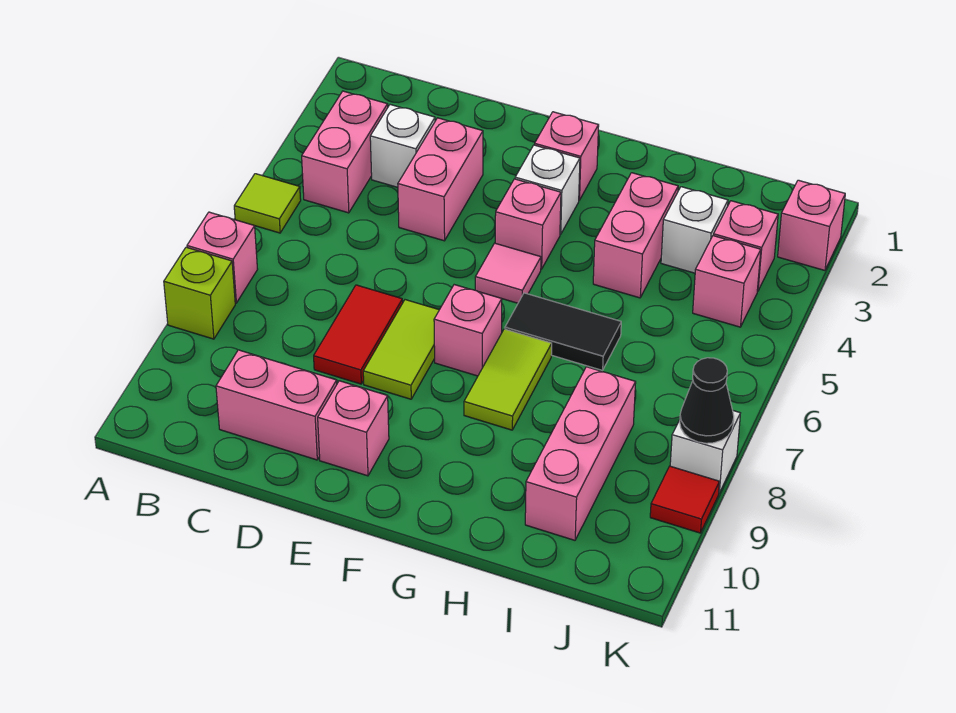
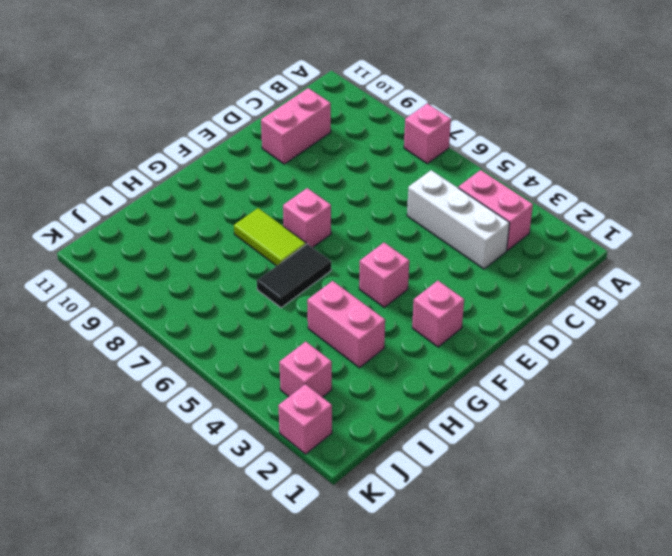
white brick C3:C5 level 1 -> white brick C3 level 1
none -> lime tile A5 level 1
none -> lime brick A8 level 1
none -> pink brick D3:D4 level 1

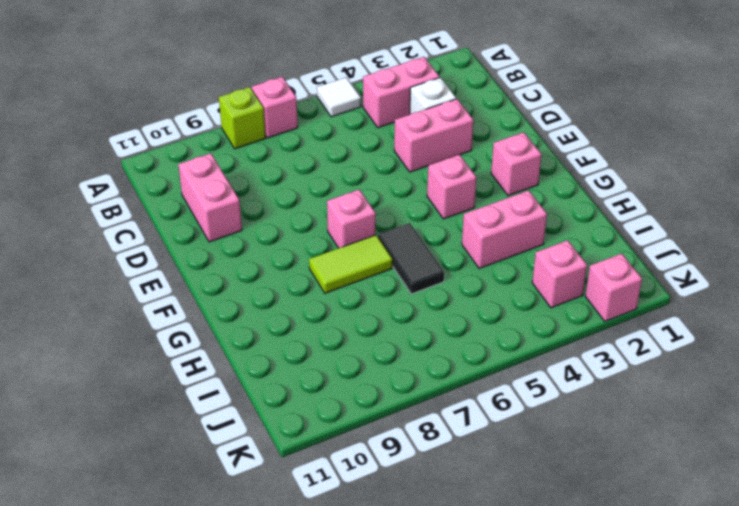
white tile A5 level 1 -> lime tile A5 level 1
none -> red tile D7:D8 level 1
none -> lime tile E7:E8 level 1
none -> pink brick E10 level 1

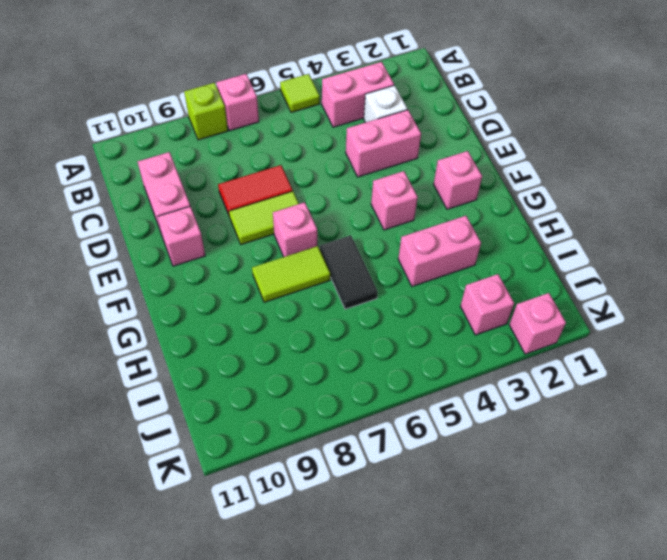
none -> white brick F3 level 1
none -> pink tile F5 level 1
none -> white brick I3 level 1

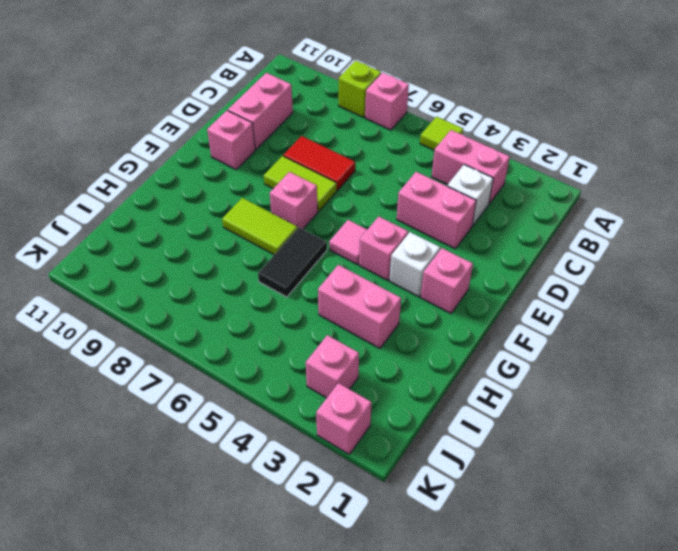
none -> white brick I3 level 1
none -> pink brick I8:I10 level 1
none -> pink brick J4 level 1

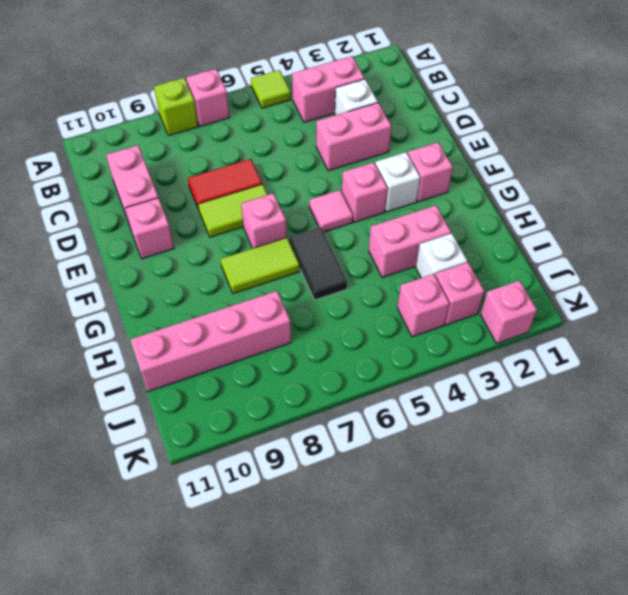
pink brick I8:I11 level 1 -> pink brick I8:I10 level 1
none -> white brick K8 level 1
none -> red tile K9 level 1
none -> black cone K8 level 2

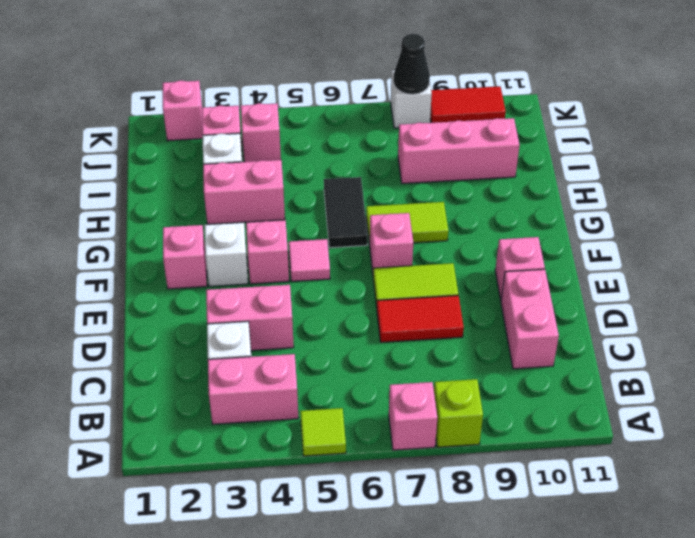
red tile K9:K10 level 1 -> red tile K9 level 1

